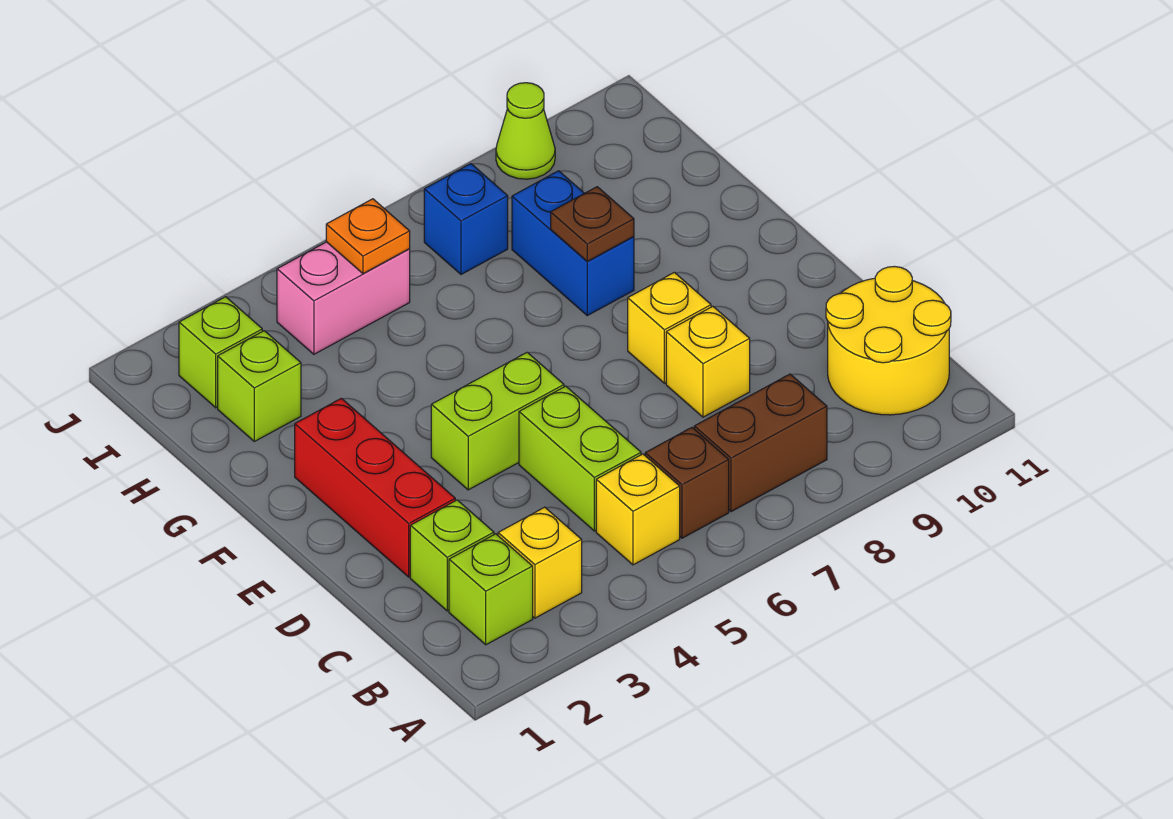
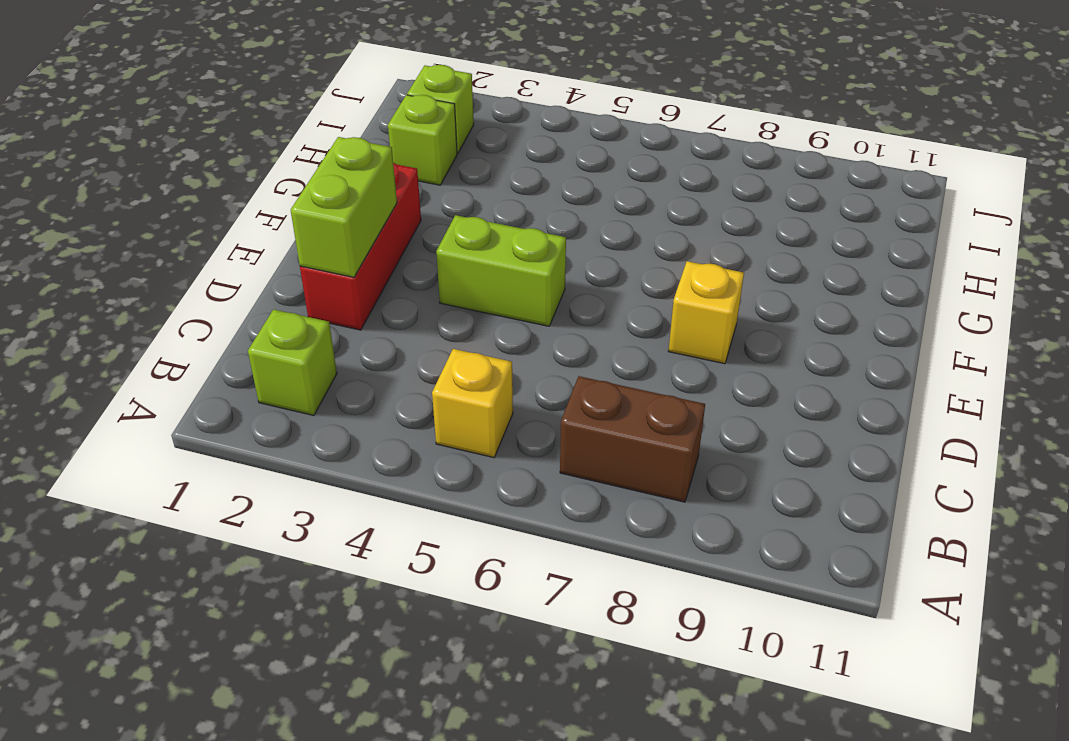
lime brick D2:E2 level 2 -> lime brick C5:D5 level 1
none -> yellow brick B3 level 1
none -> brown brick B6 level 1
none -> yellow round brick B10:C11 level 1

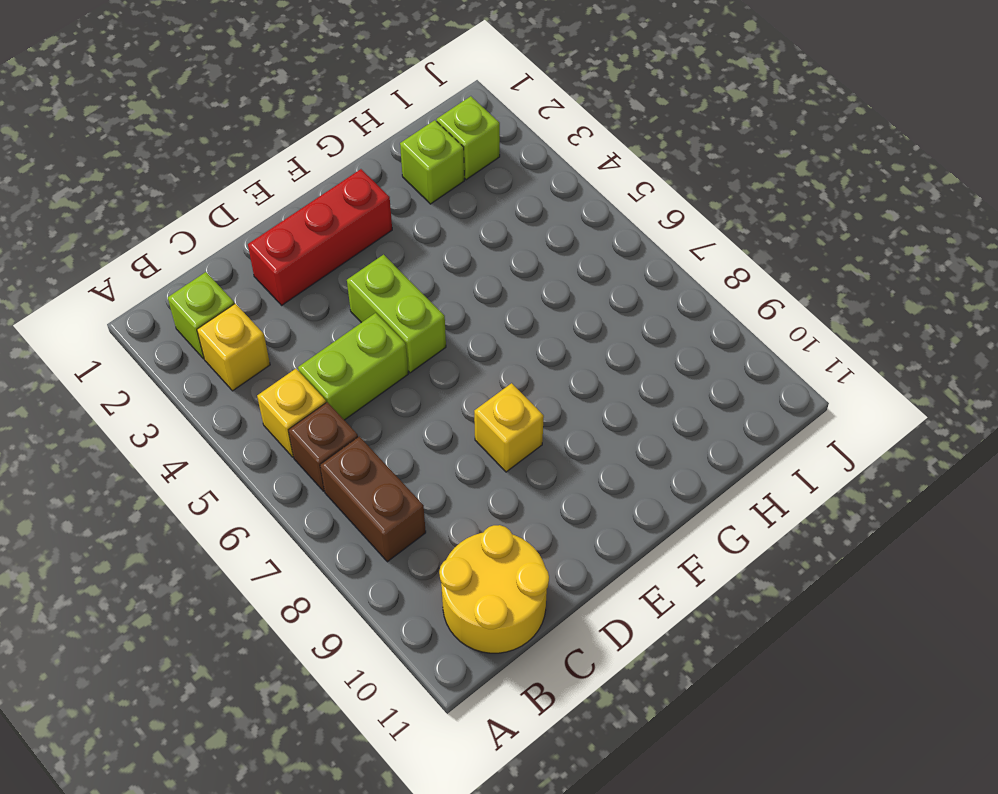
none -> lime brick C2 level 1
none -> yellow brick D8 level 1
none -> blue brick G8:H8 level 1

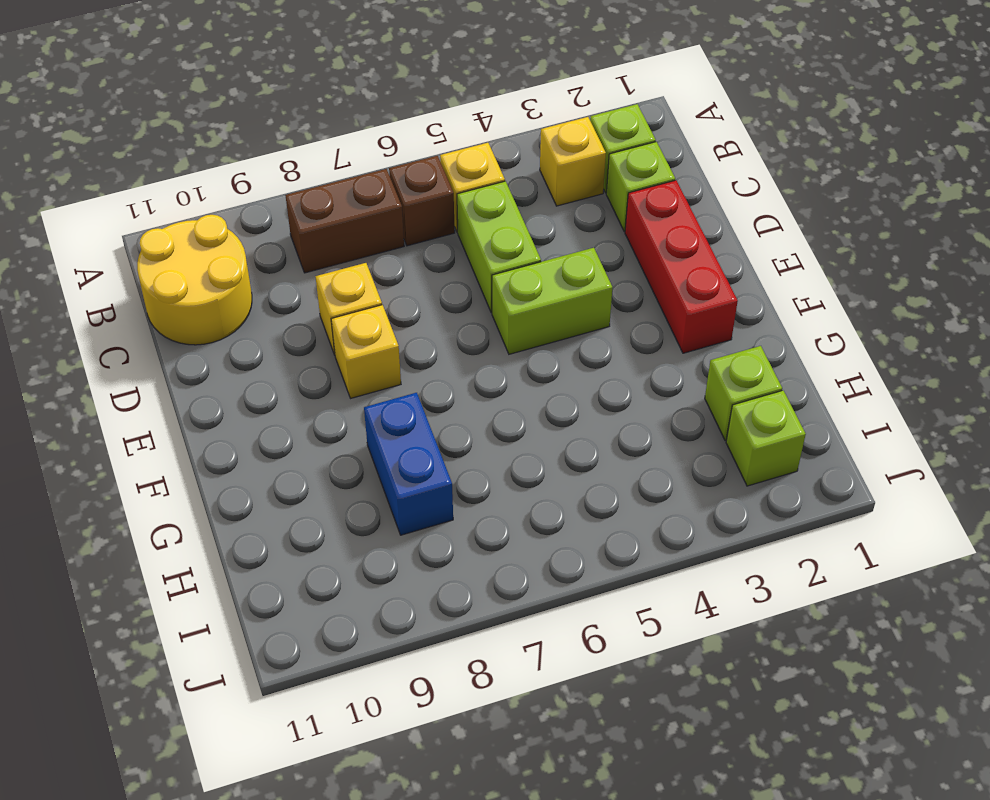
none -> pink brick I4:I5 level 1
none -> blue brick I7 level 1
none -> lime cone J9 level 1

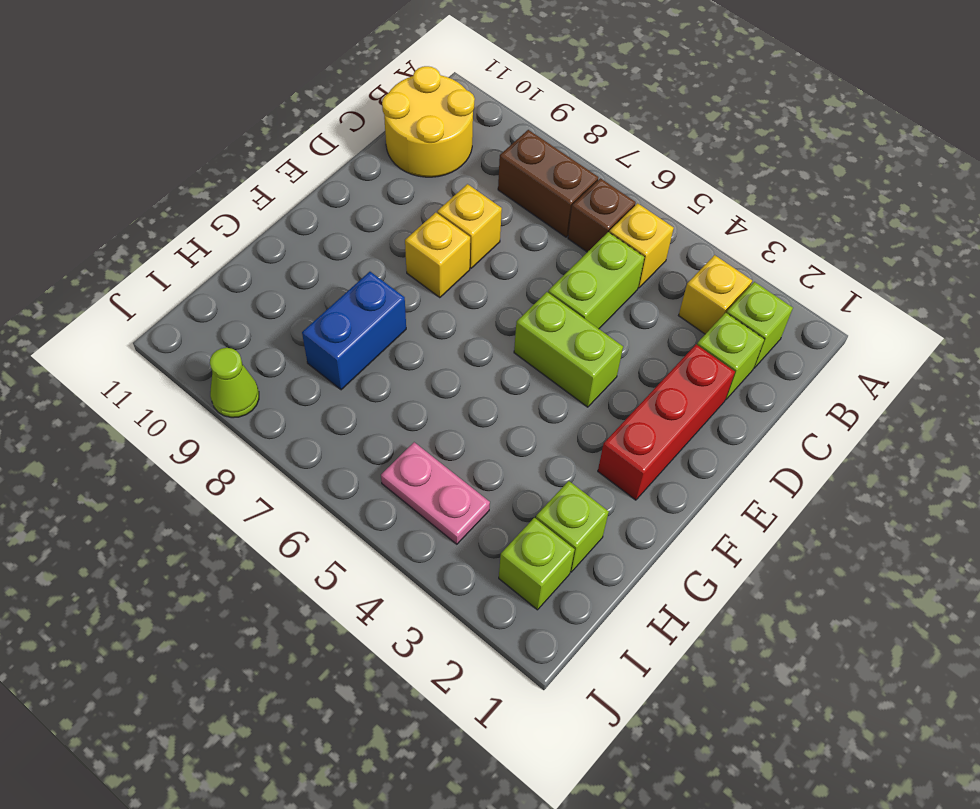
pink plate I4:I5 level 1 -> pink brick I4:I5 level 1
none -> blue brick I7 level 1
none -> brown plate G8 level 2
none -> orange plate I5 level 2

